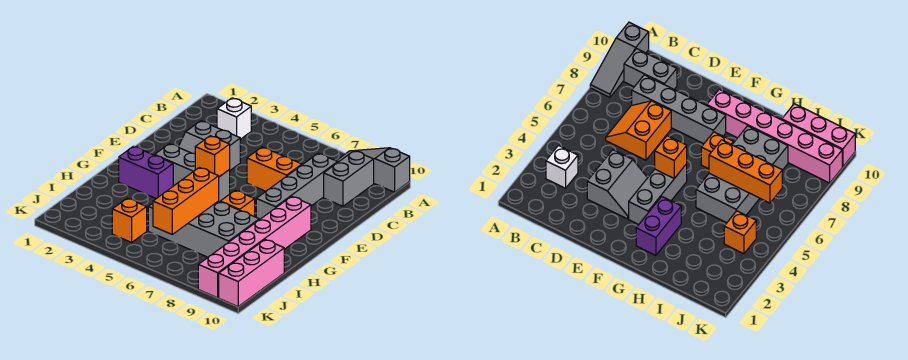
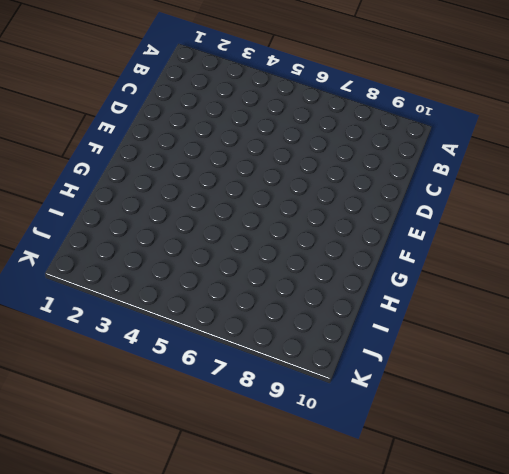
none -> grey slope A8:A10 level 1 top 10
none -> white brick B3 level 1
none -> grey brick B9:C9 level 1

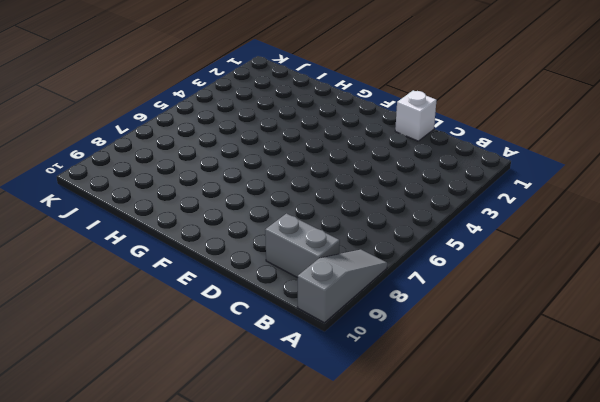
white brick D1 level 1 -> white brick B3 level 1
none -> orange slope C6:D7 level 1 top D
none -> grey brick C8:F8 level 1
none -> grey slope D3:E4 level 1 top D

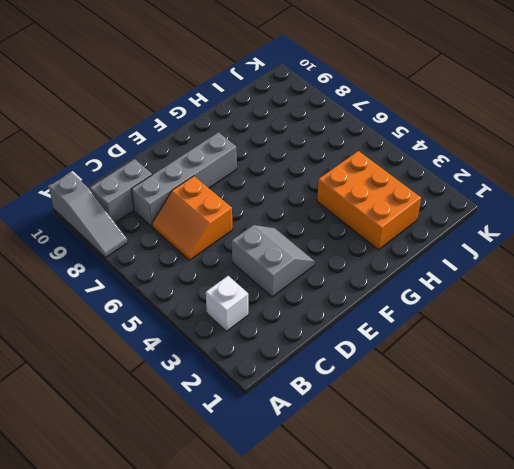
orange brick H2:I4 level 1 -> none
none -> grey brick F3:F5 level 1
none -> pink brick F9:K9 level 1
none -> purple brick G2:G3 level 1

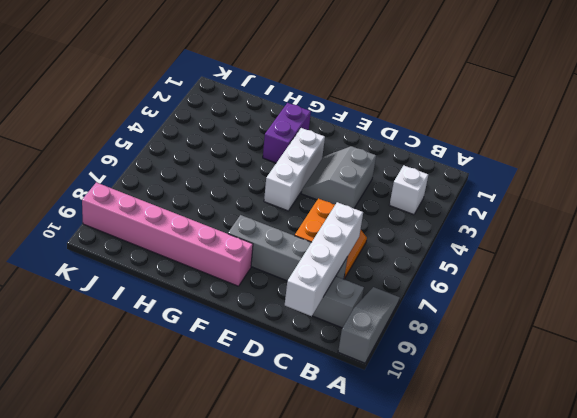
white brick C7:C10 level 2 -> none
white brick F3:F5 level 1 -> grey brick F3:F5 level 1
none -> orange brick G7 level 1
none -> grey brick H5:I8 level 1
none -> pink brick I10:K10 level 1

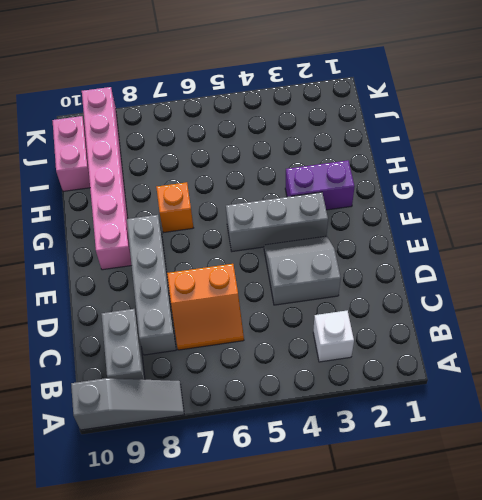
pink brick I10:J10 level 1 -> pink brick I10:K10 level 1
none -> grey brick H5:I8 level 1
none -> orange brick J4 level 1
none -> orange brick F5 level 2

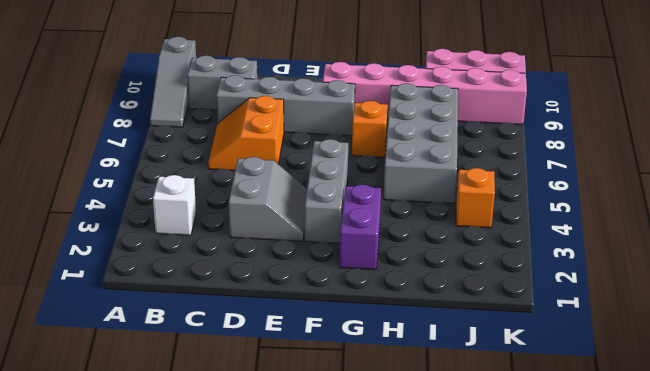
none -> orange brick F5 level 2
none -> orange brick H6:J6 level 2

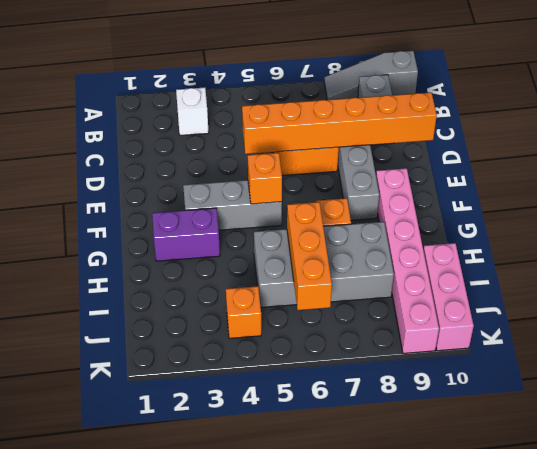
orange brick D5:D10 level 2 -> none
none -> grey slope D3:E4 level 1 top D

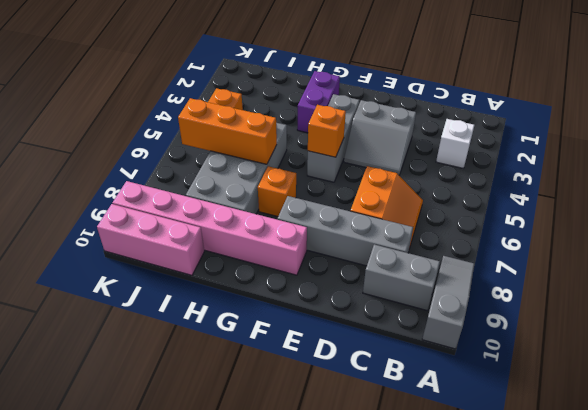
grey slope D3:E4 level 1 top 3 -> grey slope D3:E4 level 1 top D

